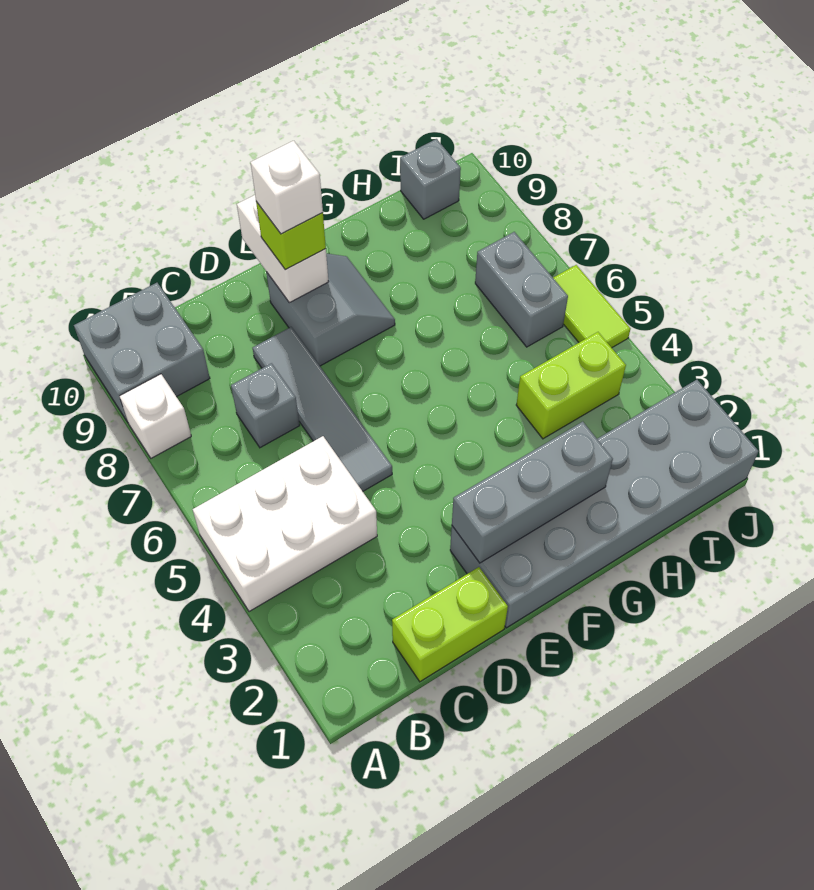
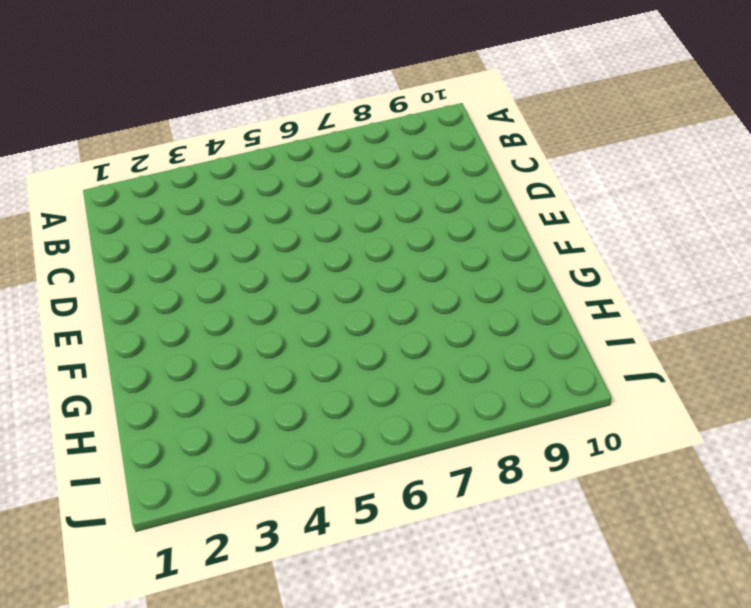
none -> white brick A4:C5 level 1
none -> white brick A8 level 1
none -> grey brick A9:B10 level 1

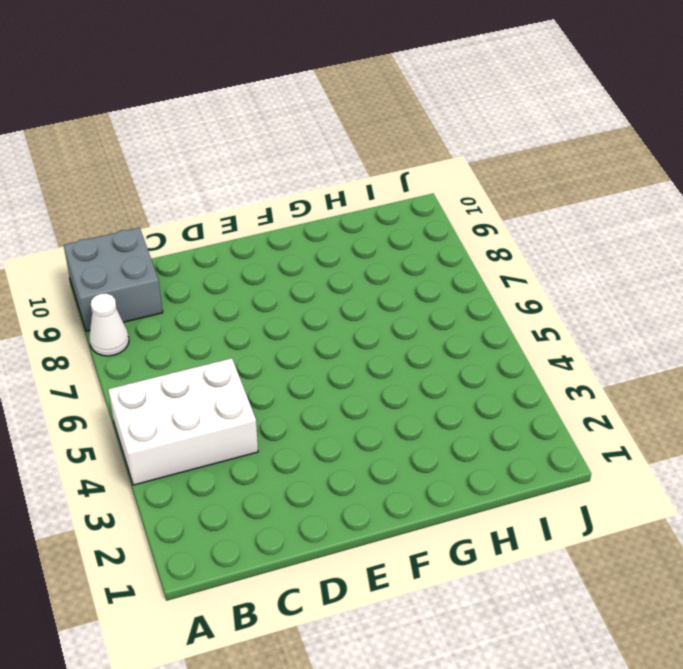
white cone A8 level 1 -> white brick A8 level 1
none -> lime brick C1:D1 level 1
none -> grey brick C7 level 1
none -> grey tile D5:D8 level 1

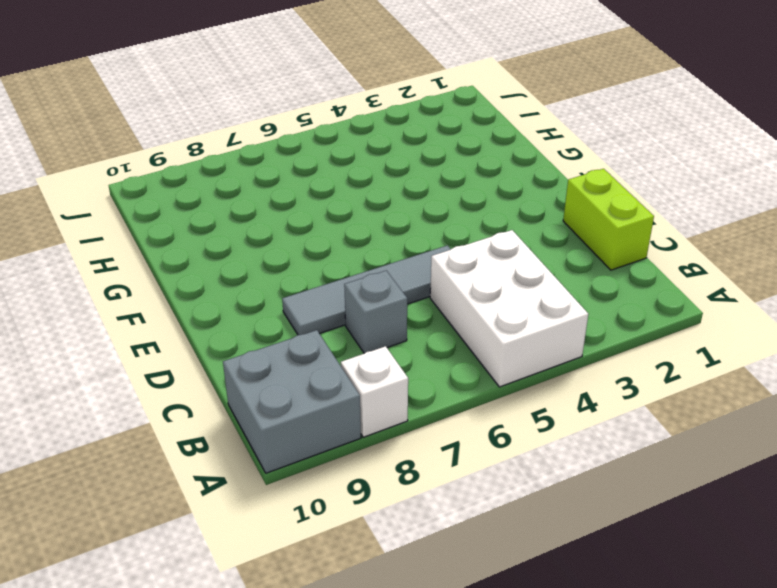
none -> grey brick E1:J2 level 1
none -> grey slope E8:F9 level 1 top E
none -> lime brick H4:I4 level 1

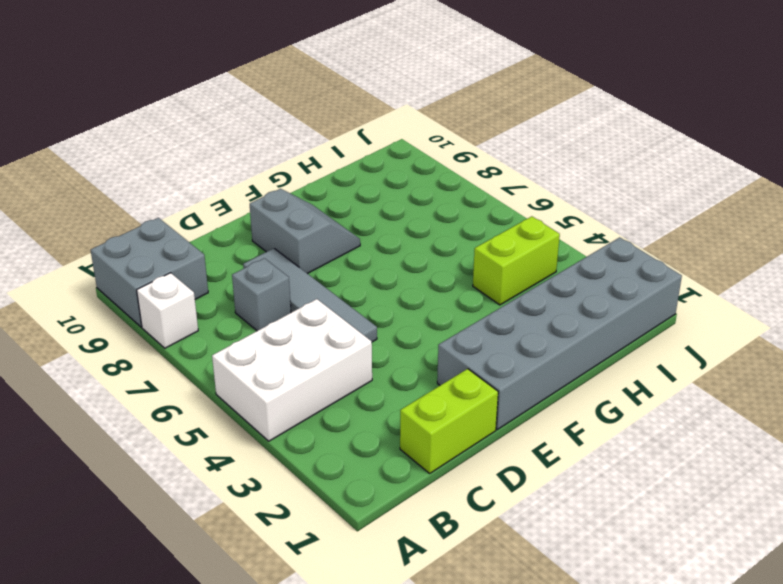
none -> grey brick I6:I7 level 1
none -> grey brick I10 level 1
none -> lime tile J5:J6 level 1

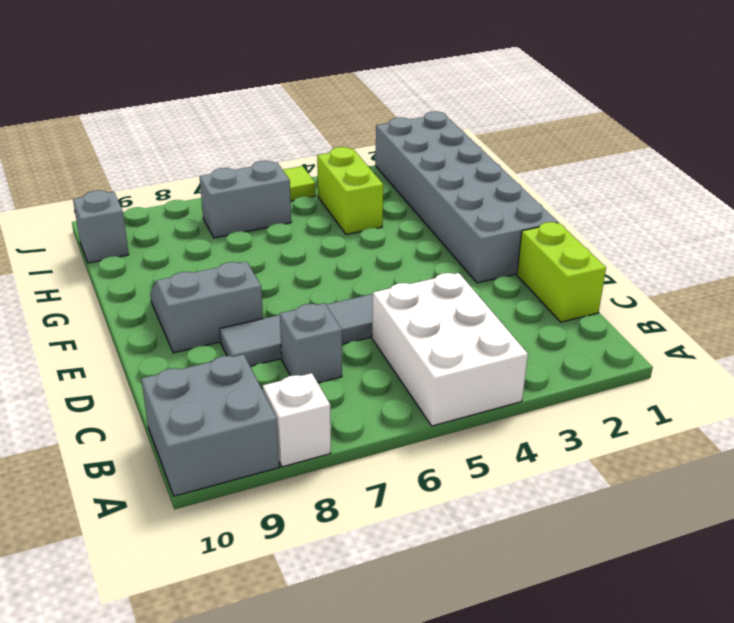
none -> grey brick E2:G2 level 2
none -> white brick E9:E10 level 2
none -> lime brick E9 level 3

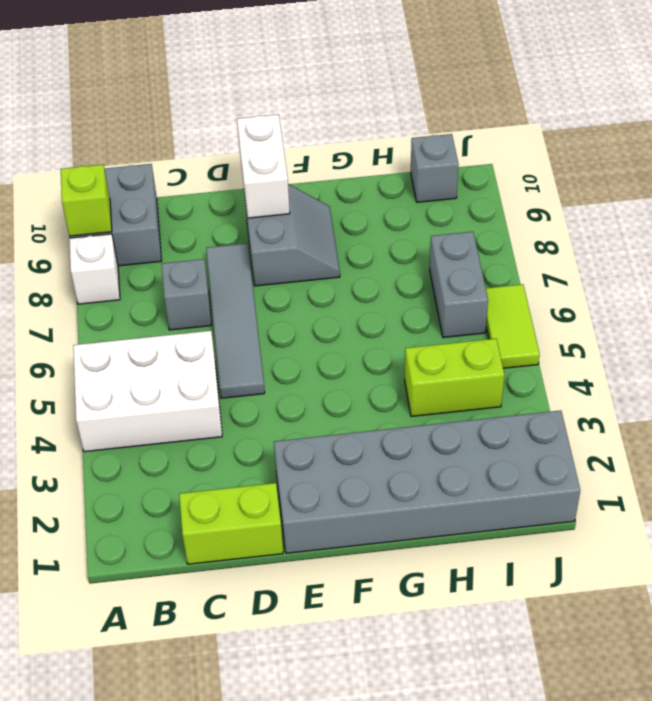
lime brick A9 level 2 -> lime brick E9 level 3
none -> grey brick E2:G2 level 2
none -> white brick E9 level 4

